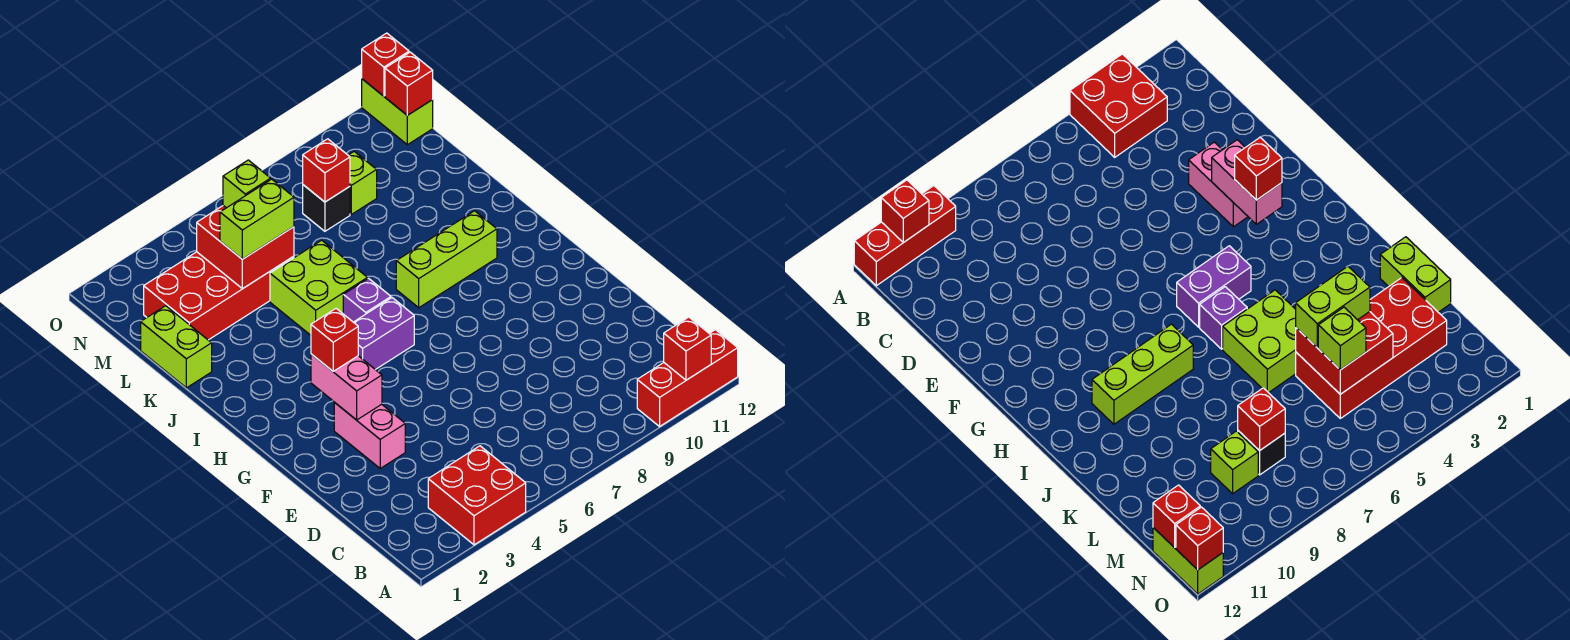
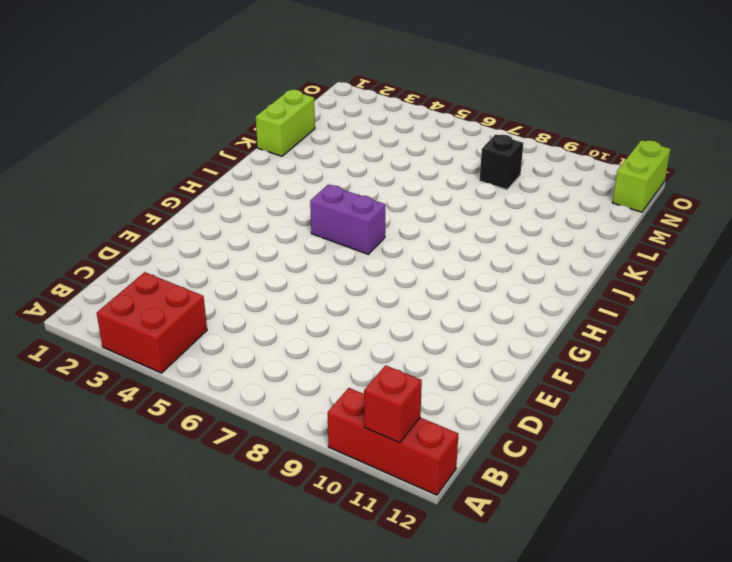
none -> pink brick E3:F3 level 1
none -> purple brick I6 level 1
none -> lime brick I8:I10 level 1

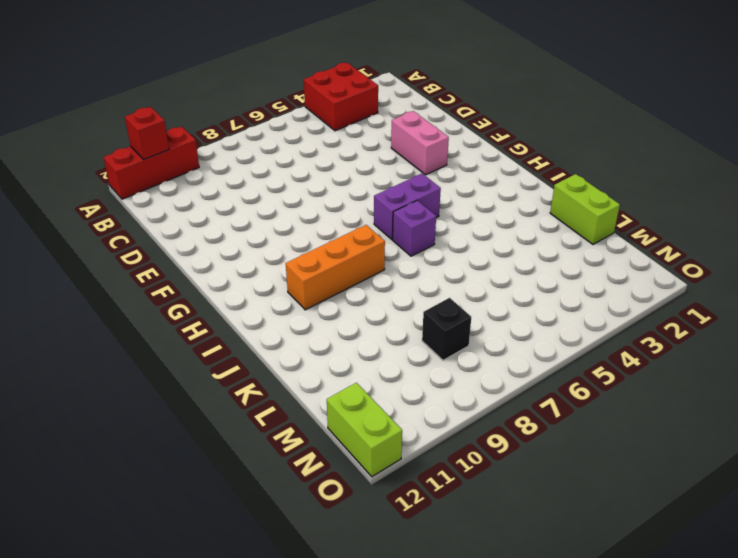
orange brick I8:I10 level 1 -> lime brick I8:I10 level 1
none -> lime brick J5:K6 level 1
none -> red brick L2:M5 level 1
none -> lime brick M9 level 1

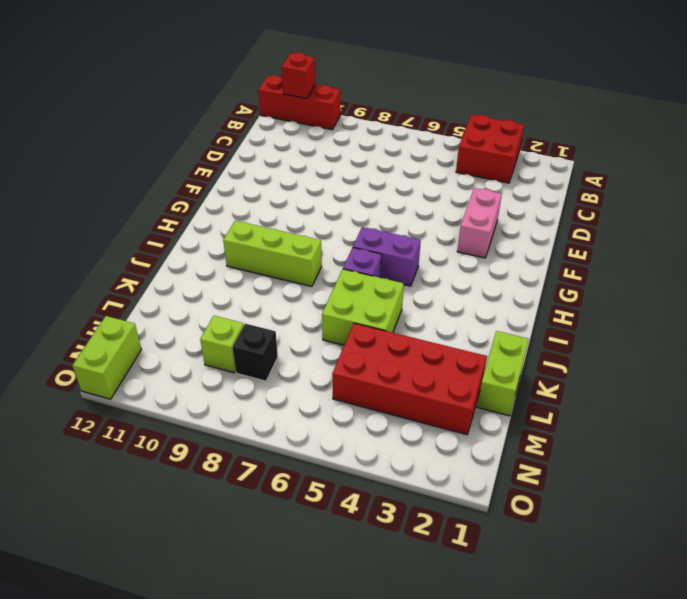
none -> pink brick F3:G3 level 2
none -> red brick L4:M5 level 2
none -> red brick M8 level 2

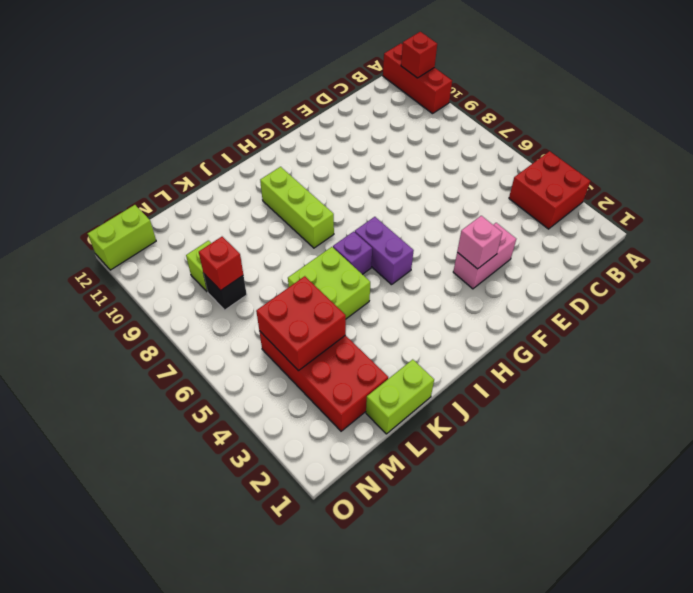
pink brick F3 level 2 -> pink brick F3:G3 level 2
none -> red brick N12 level 2
none -> red brick O12 level 2
none -> red brick G3 level 3

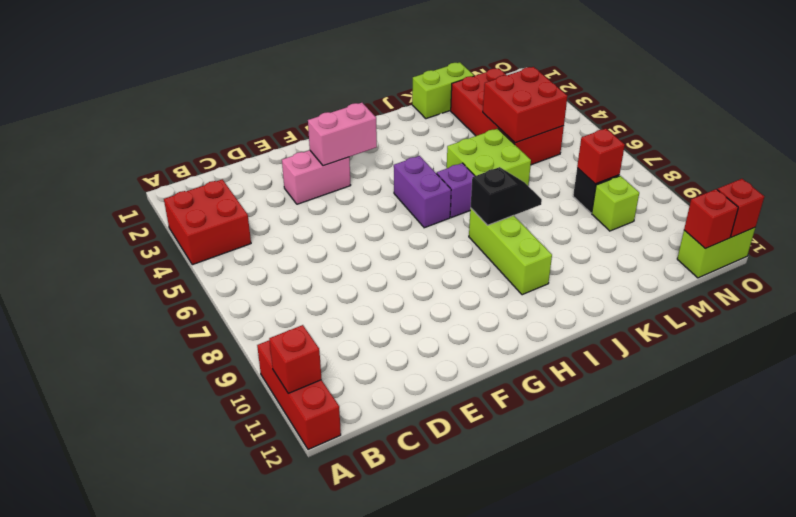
black slope I8:J8 level 2 top I -> none
none -> red brick G3 level 3
none -> lime brick L4:L5 level 3
none -> lime brick M5 level 3

